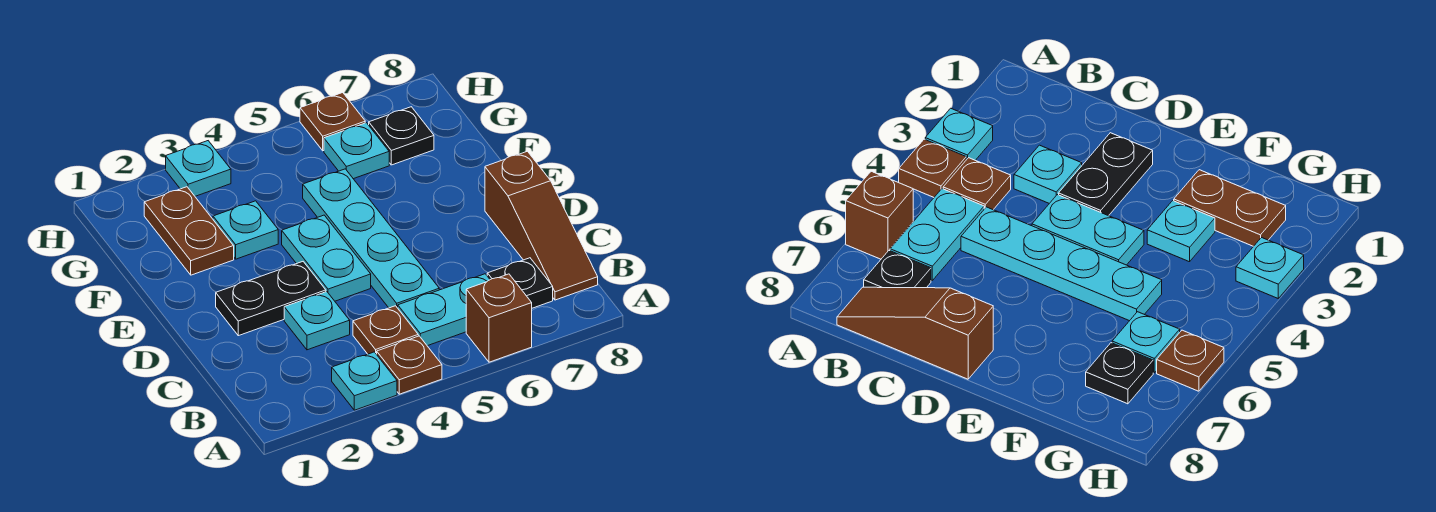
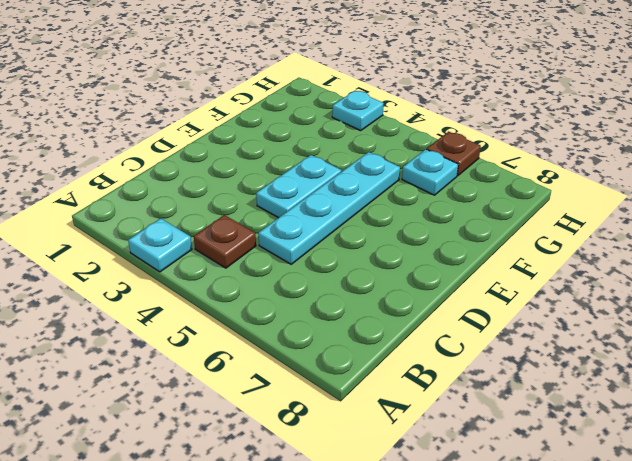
none -> brown plate A4 level 1
none -> brown brick A6 level 1
none -> cyan plate B5:B6 level 1

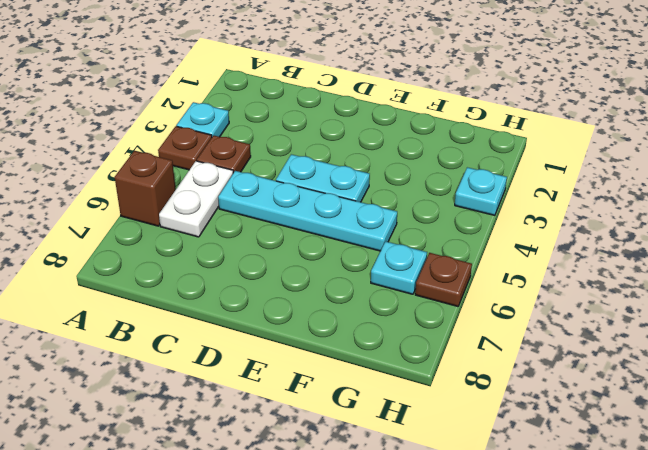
white plate B5:B6 level 1 -> cyan plate B5:B6 level 1
none -> black plate B7 level 1
none -> brown slope B8:D8 level 1 top D
none -> cyan plate C3 level 1

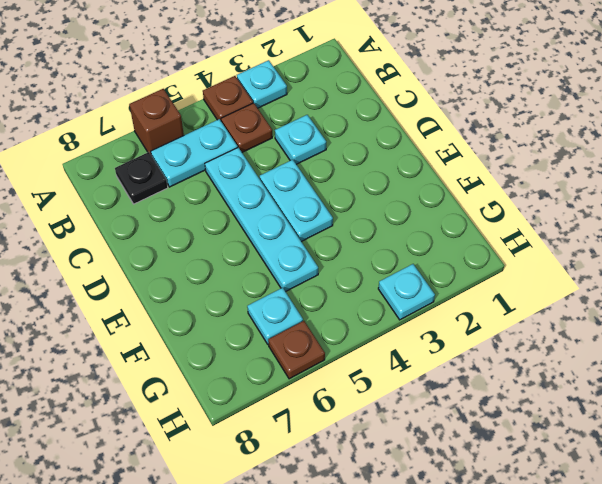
none -> brown slope B8:D8 level 1 top D
none -> black plate D2:D3 level 1
none -> brown plate F2:G2 level 1

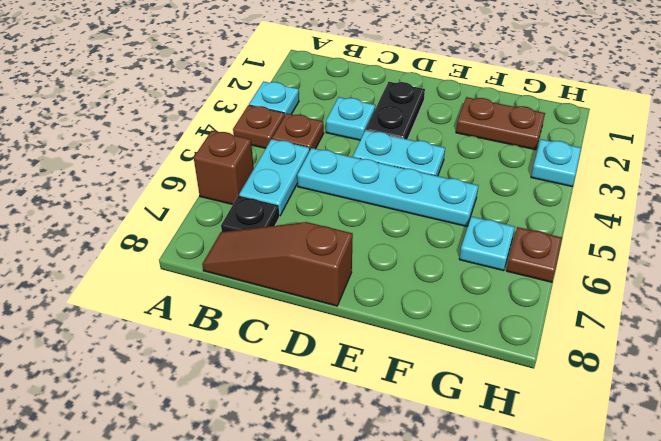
none -> cyan plate F3 level 1
none -> black plate G7 level 1

